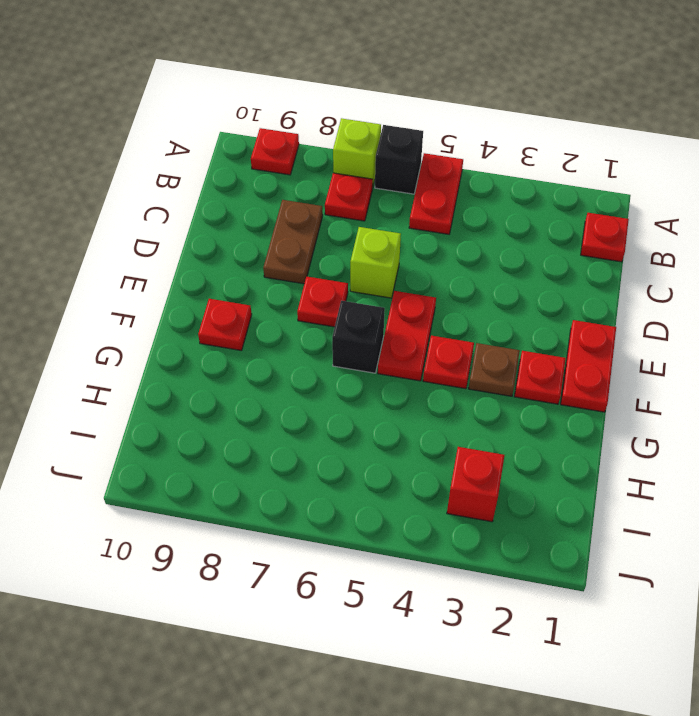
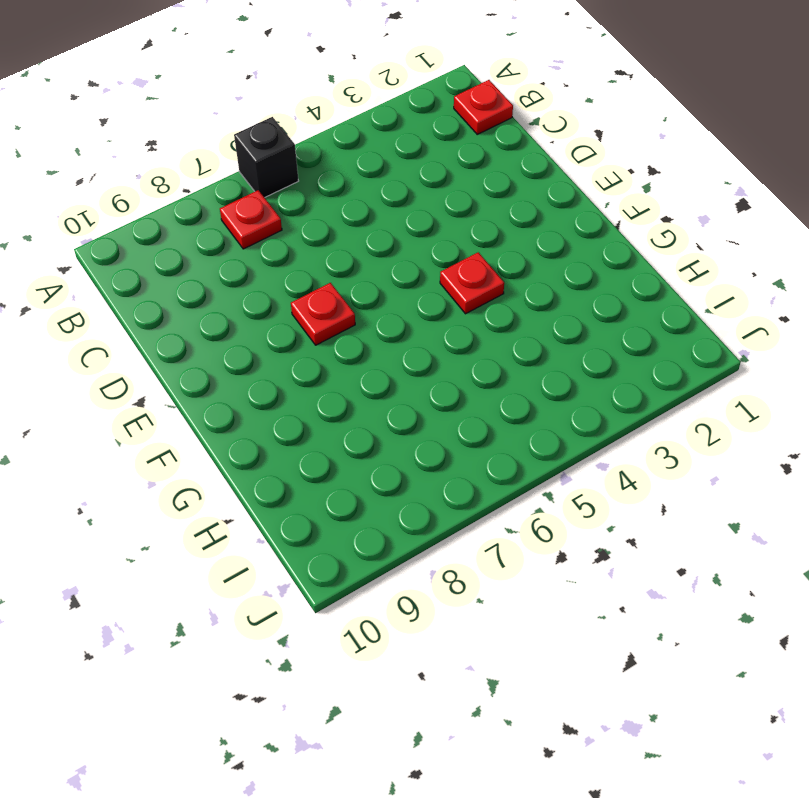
none -> red plate A5:B5 level 1
none -> lime brick A7 level 1
none -> red plate A9 level 1

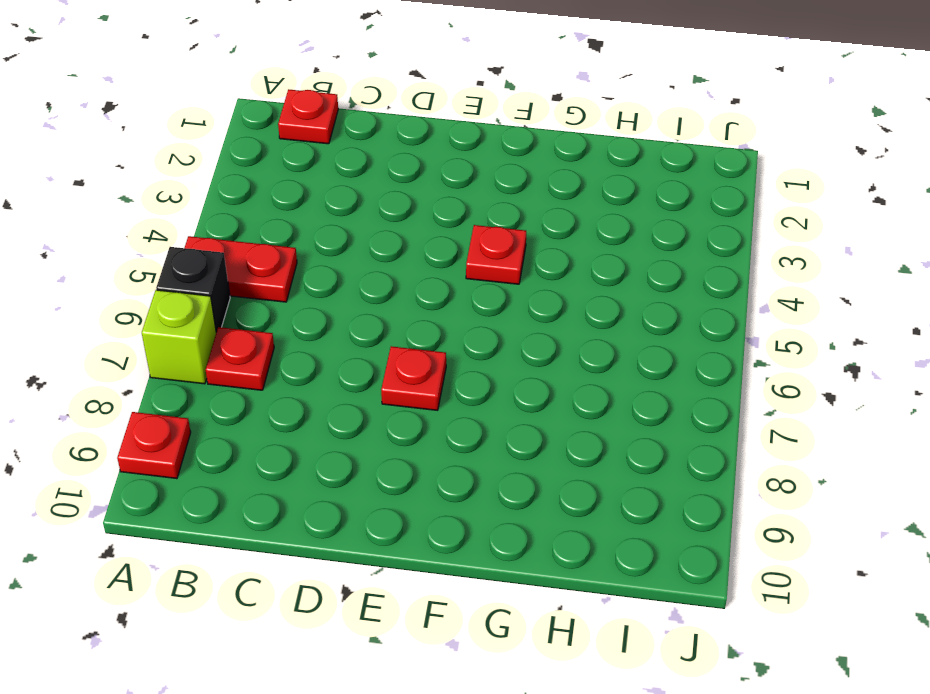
none -> brown plate C8:D8 level 1
none -> lime brick D6 level 1
none -> red plate E1:F1 level 1

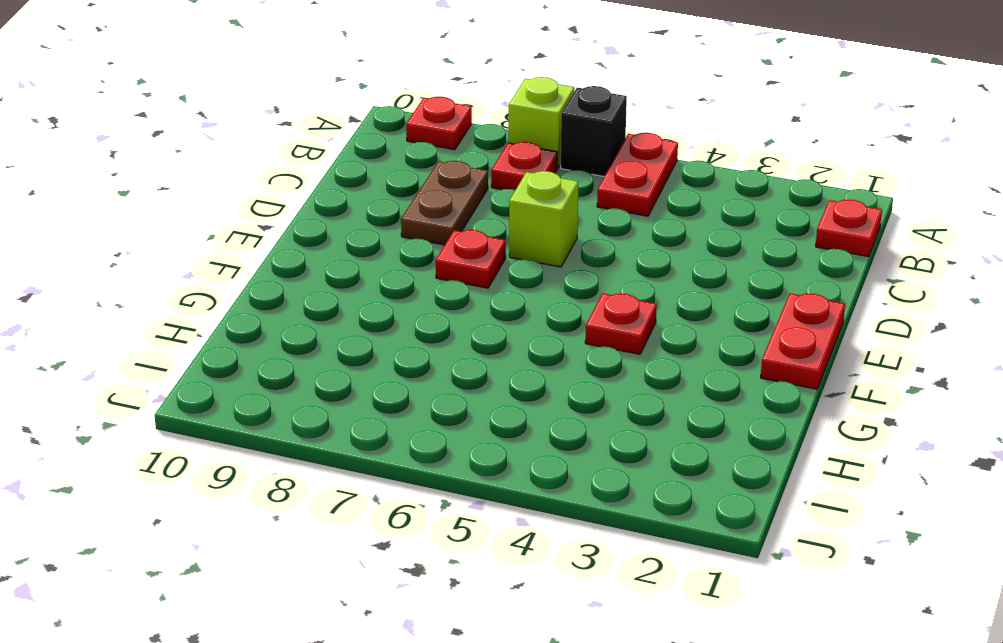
none -> red plate E5:F5 level 1
none -> red plate F2 level 1
none -> brown plate F3 level 1

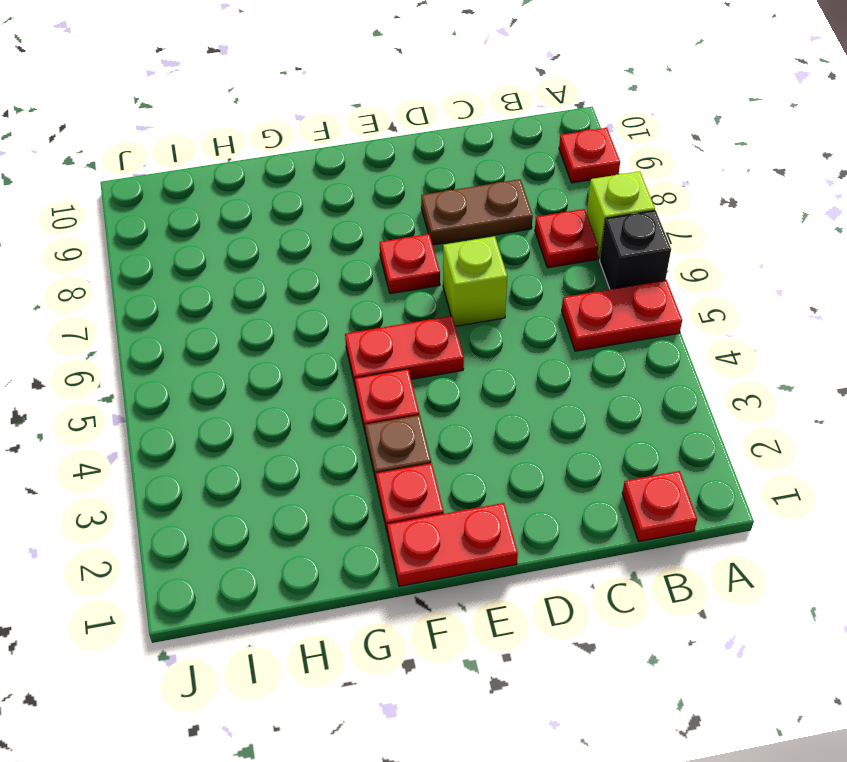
none -> black brick F6 level 1
none -> red plate F9 level 1
none -> red brick I3 level 1

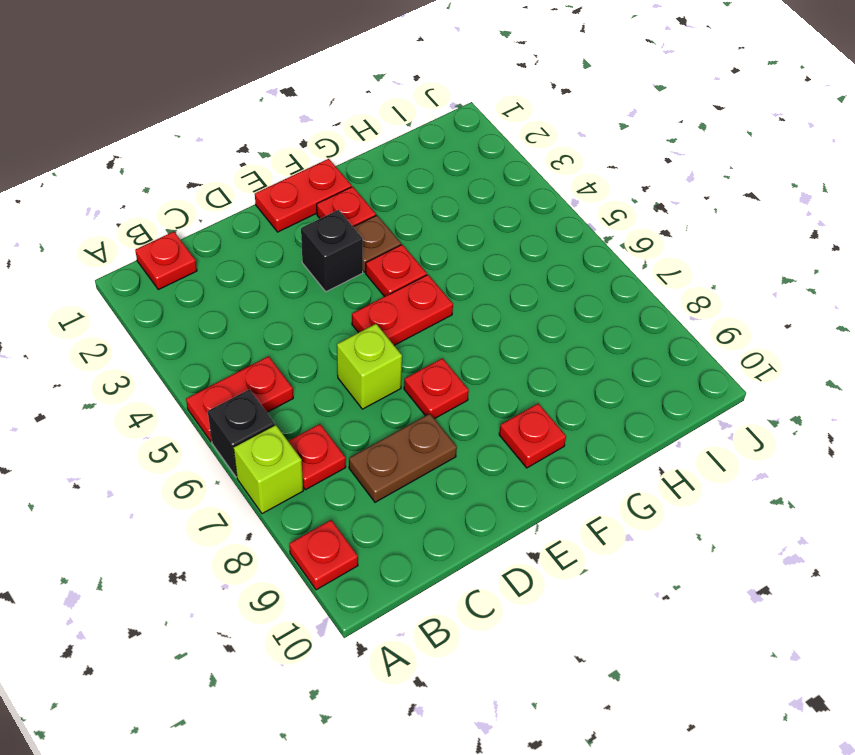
black brick E3 level 1 -> black brick F6 level 1
none -> red brick I3 level 1

